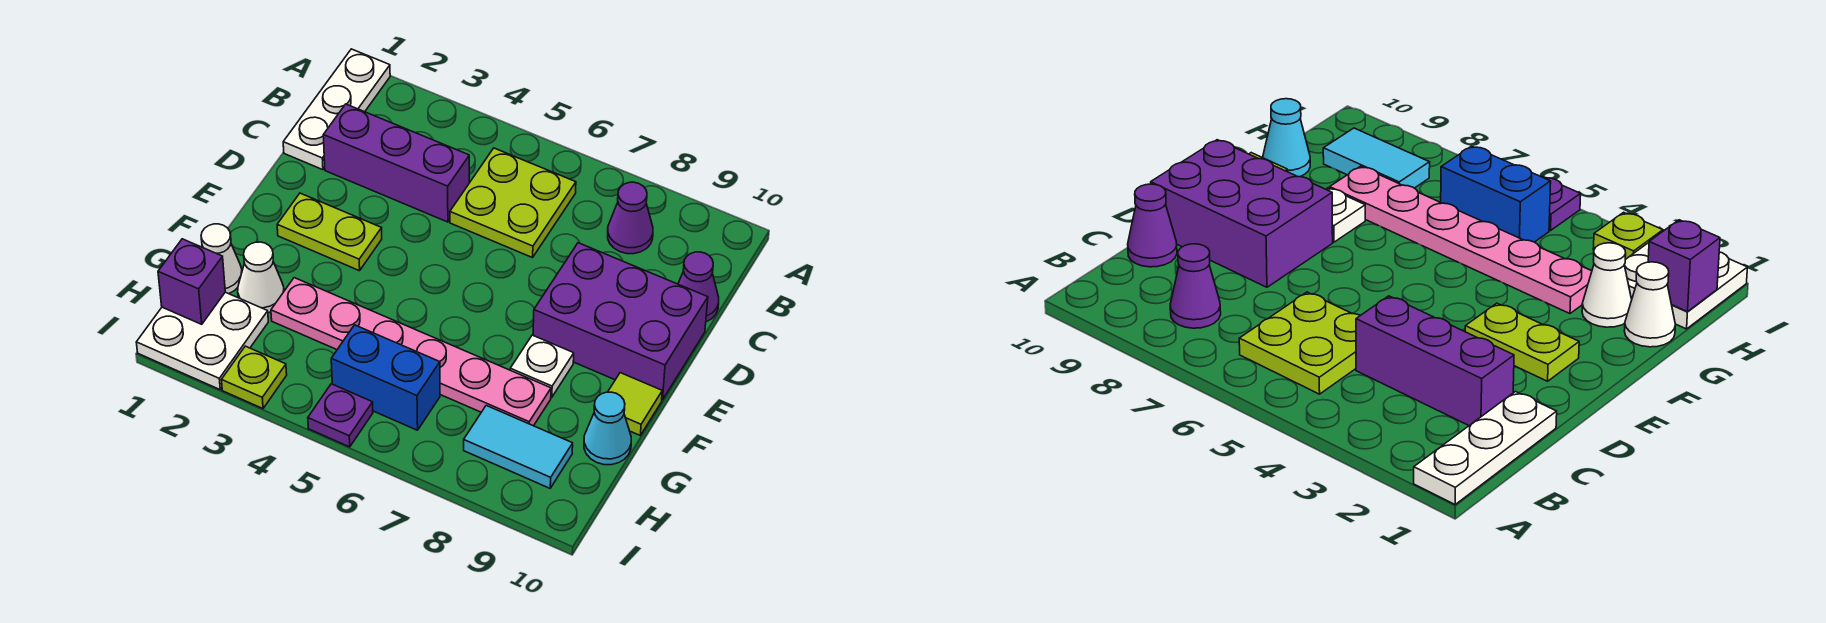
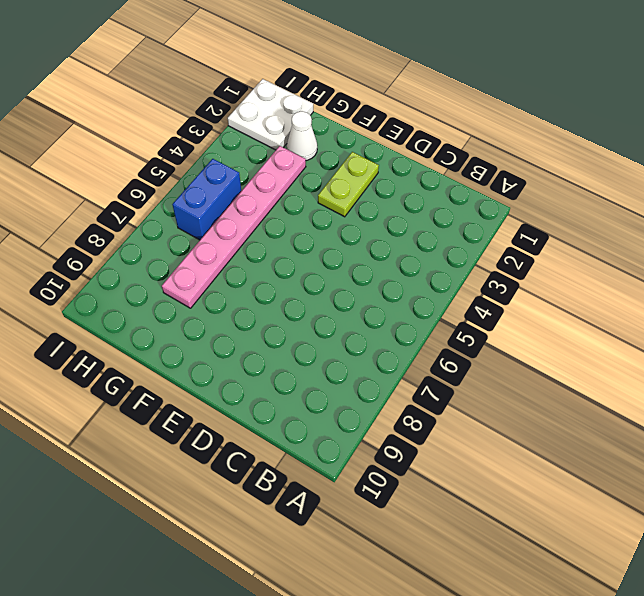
none -> white plate A1:C1 level 1
none -> lime plate B5:C6 level 1
none -> purple cone B8 level 1

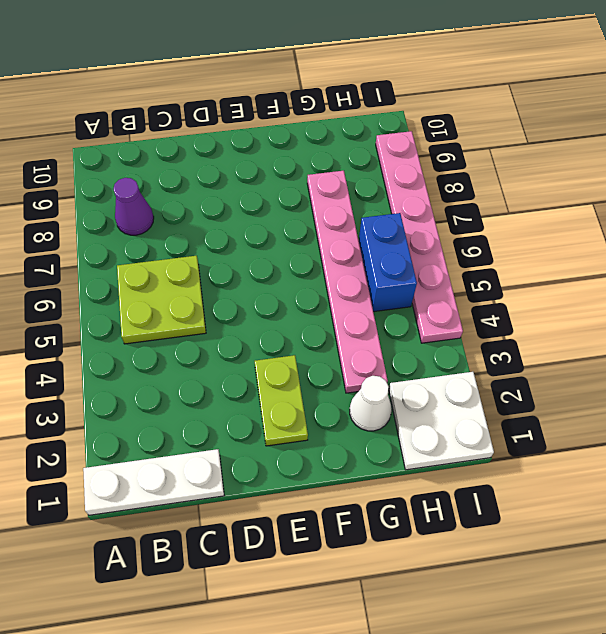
pink plate I4:I9 level 1 -> purple plate I5 level 1
none -> purple brick C2:C4 level 1
none -> purple cone C10 level 1
none -> purple brick D8:E10 level 1

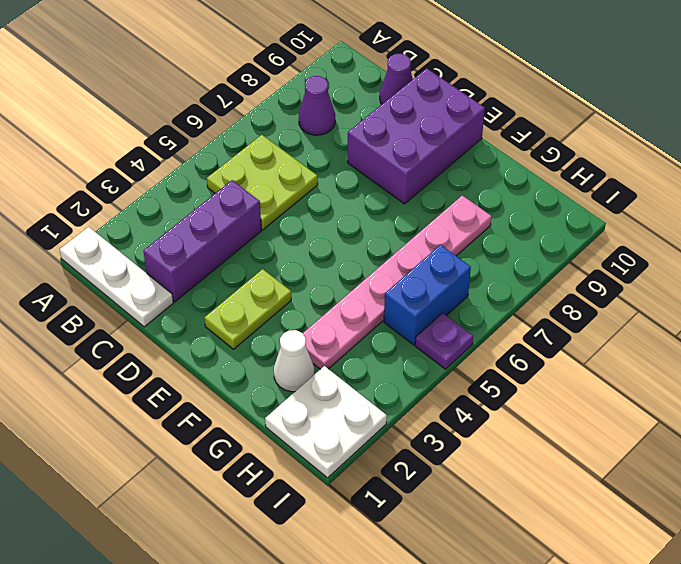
none -> white plate F8 level 1
none -> lime tile F10 level 1
none -> white cone G1 level 1

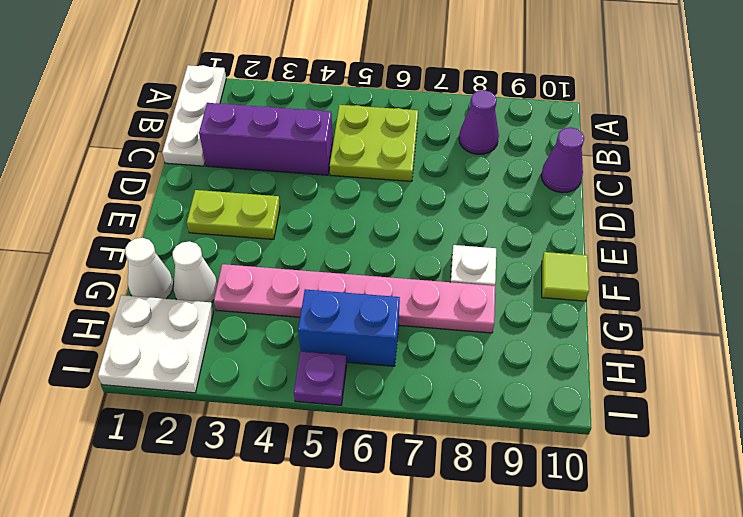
none -> purple brick D8:E10 level 1
none -> cyan cone G10 level 1
none -> cyan tile H8:H9 level 1

